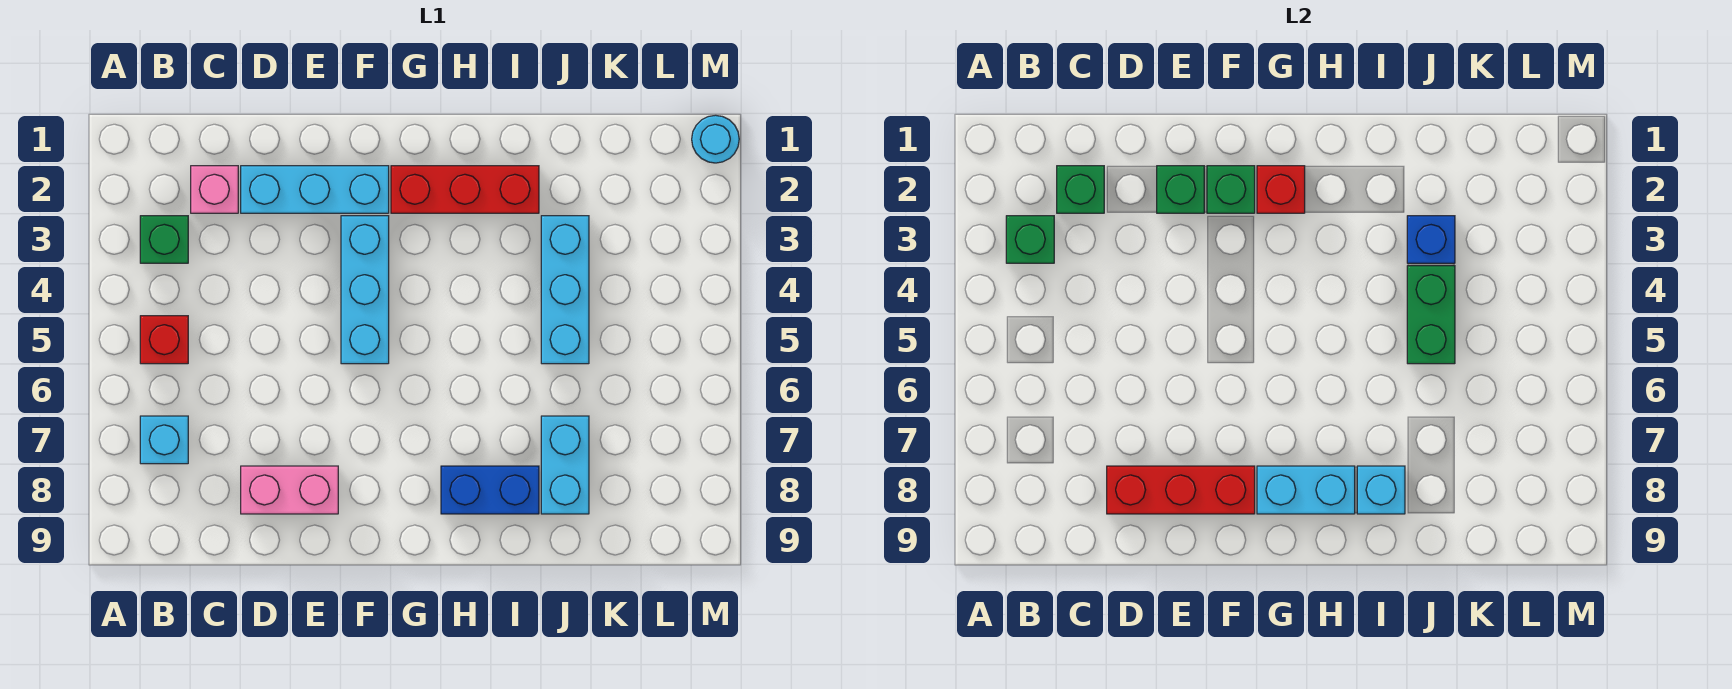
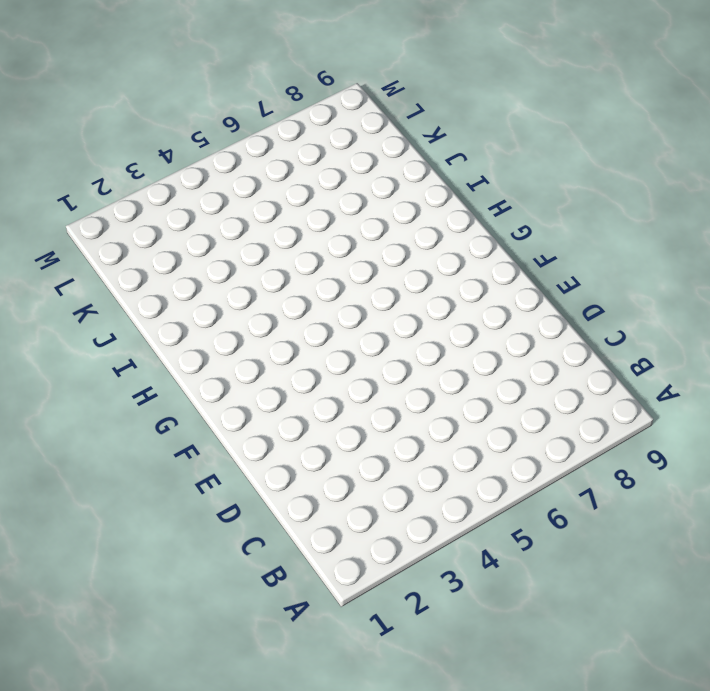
none -> green brick B3 level 1
none -> red brick B5 level 1
none -> cyan brick B7 level 1

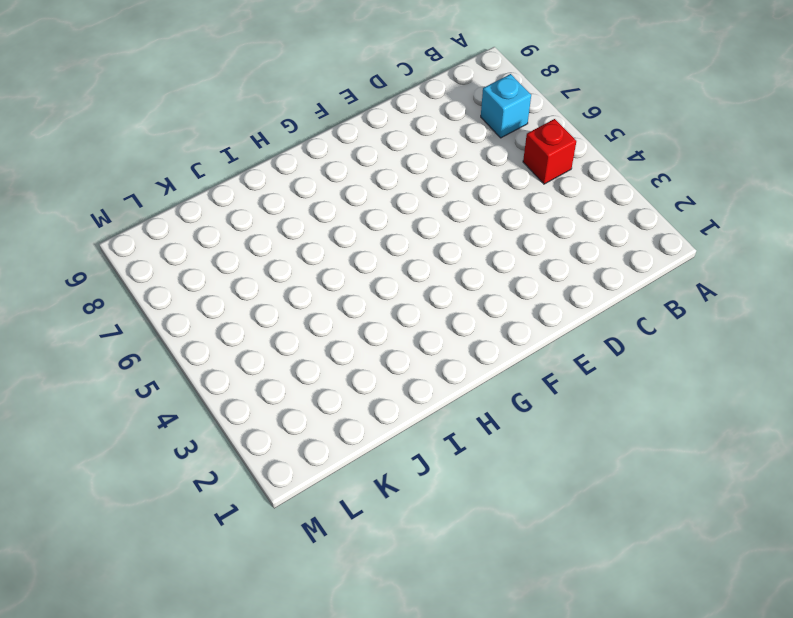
none -> green brick B3 level 1
none -> pink brick C2 level 1
none -> cyan brick D2:F2 level 1

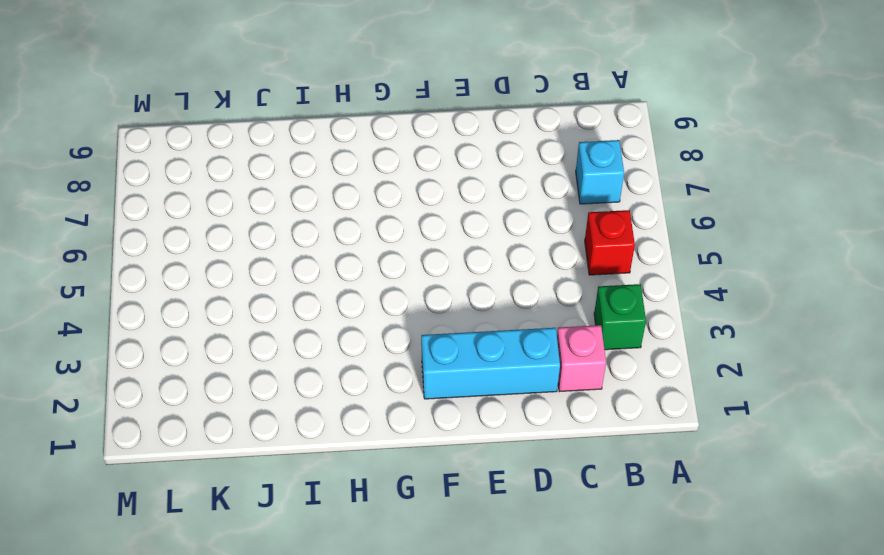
none -> pink brick D8:E8 level 1
none -> cyan brick F3:F5 level 1
none -> red brick G2:I2 level 1

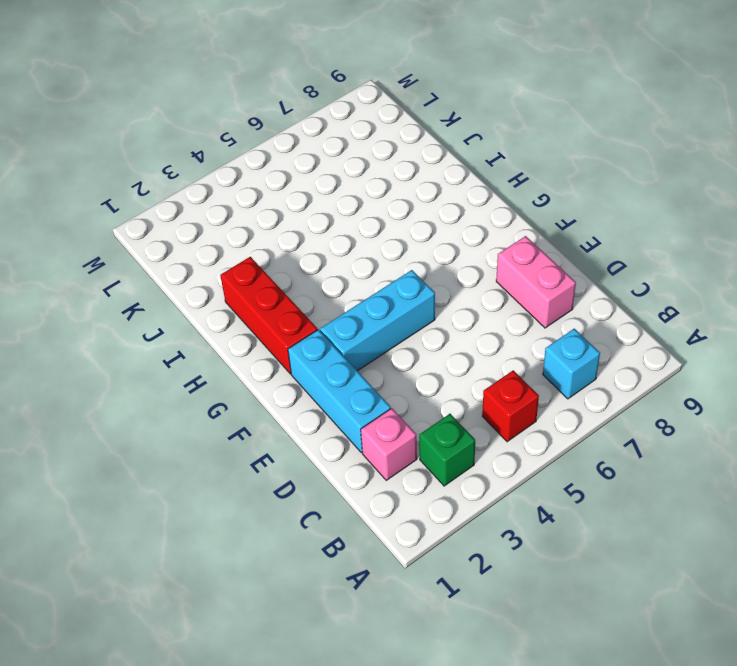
none -> blue brick H8:I8 level 1
none -> cyan brick J3:J5 level 1
none -> cyan brick J7:J8 level 1

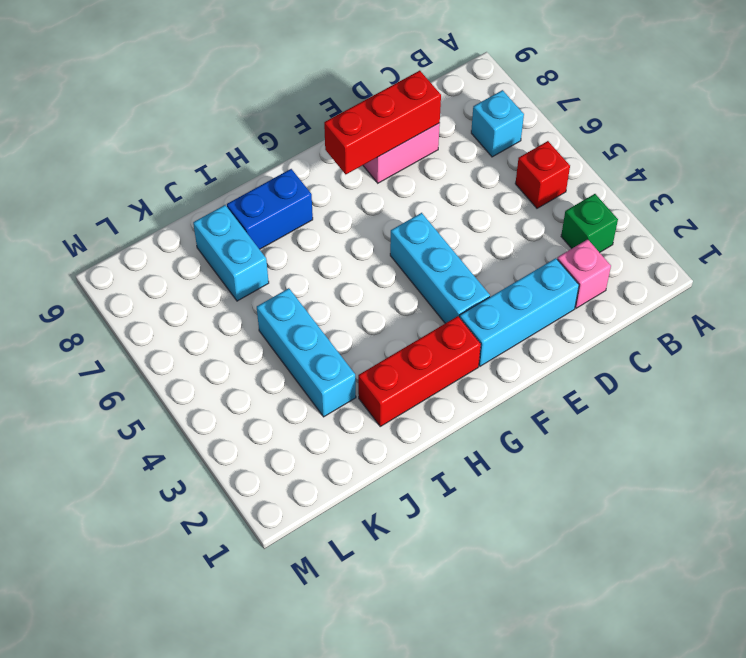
none -> cyan round brick M1 level 1
none -> green brick B3 level 2
none -> green brick C2 level 2

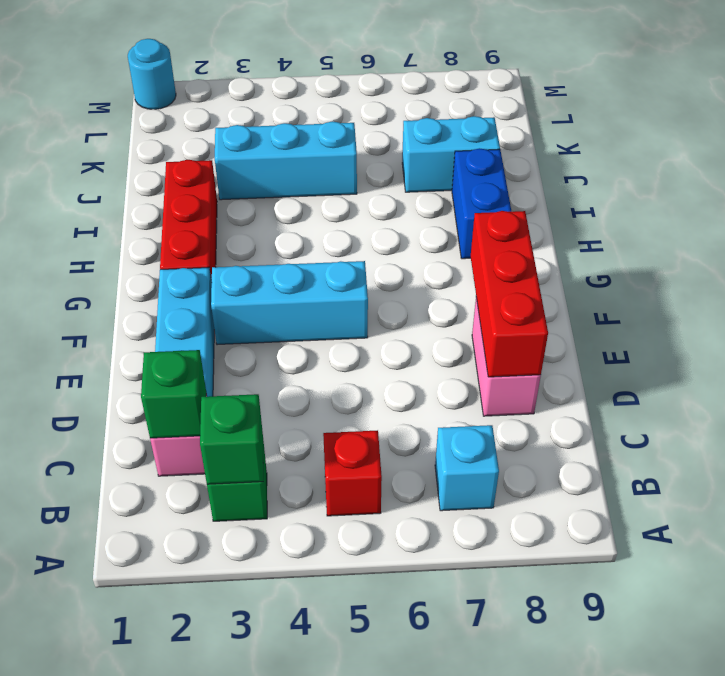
none -> green brick E2 level 2
none -> green brick F2 level 2
none -> red brick G2 level 2

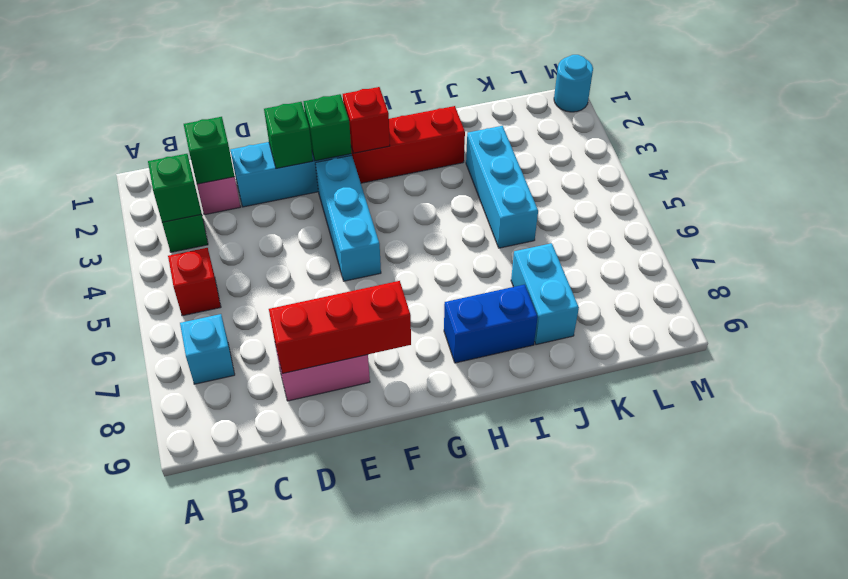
none -> cyan brick G8:H8 level 2
none -> cyan brick I8 level 2
none -> blue brick J3 level 2

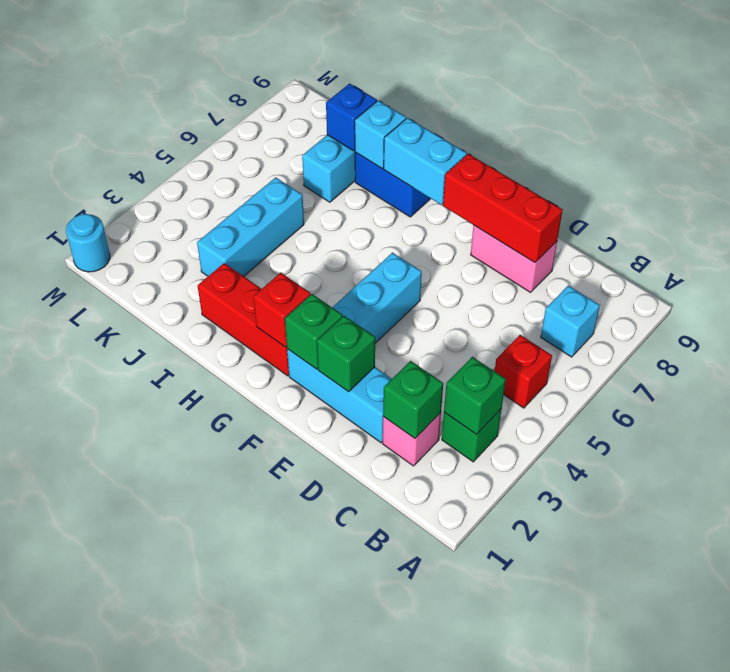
blue brick J8 level 2 -> blue brick J3 level 2
none -> green brick J4:J5 level 2

